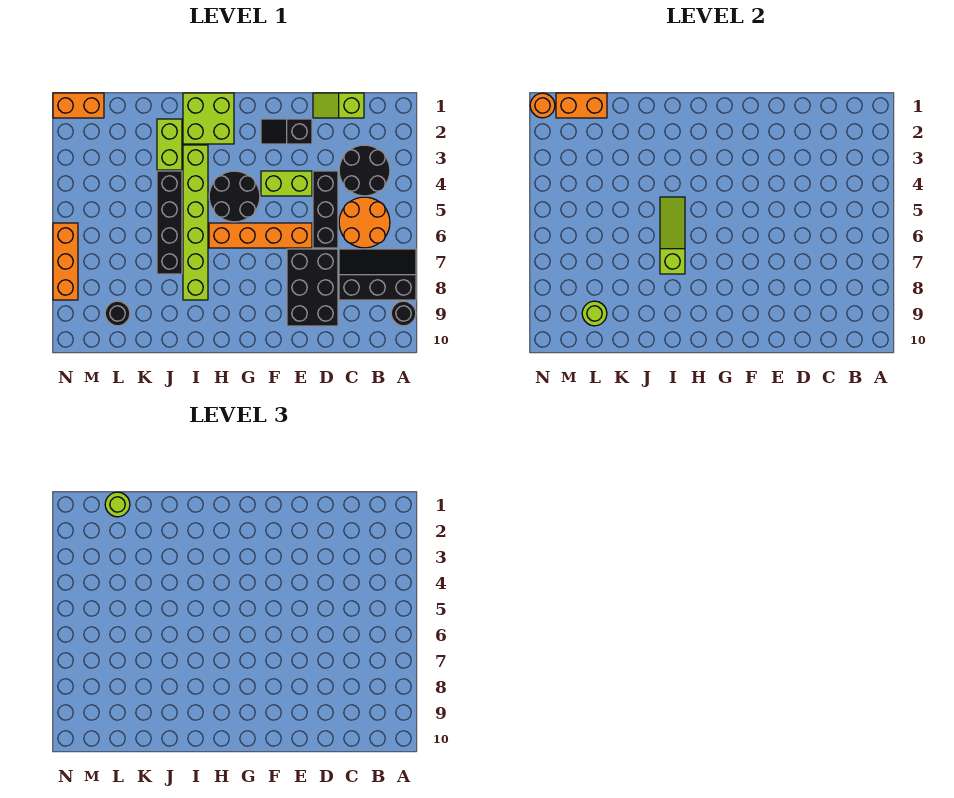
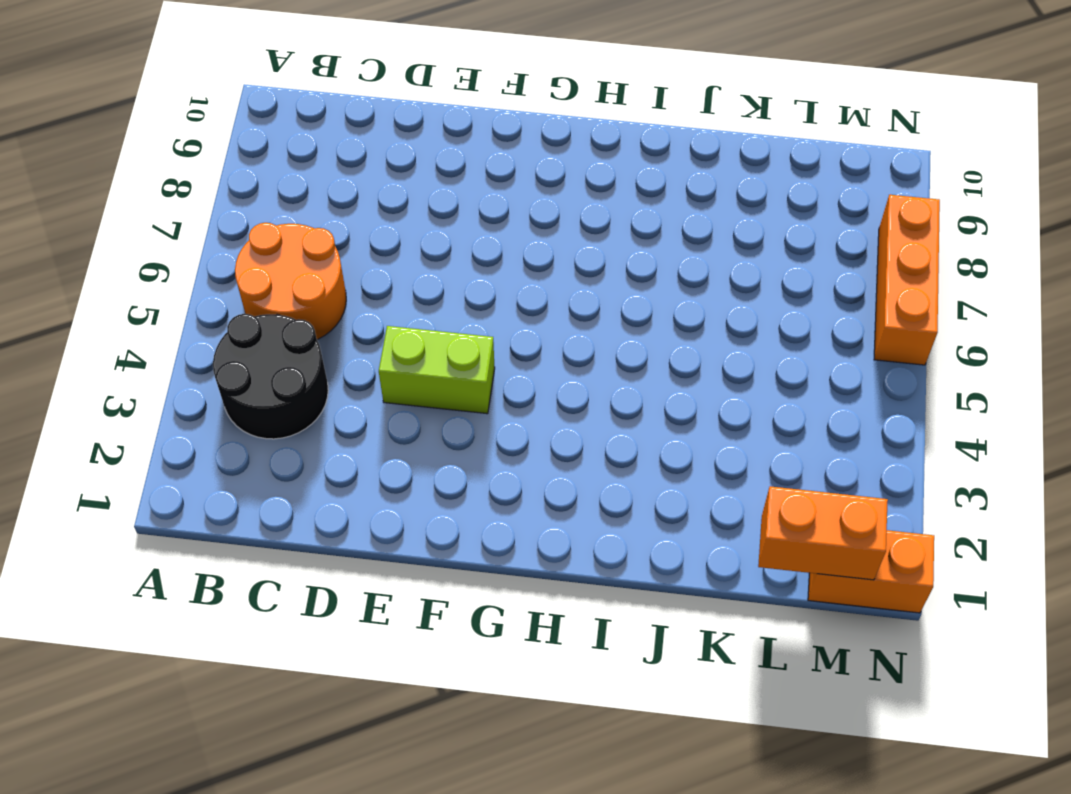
none -> black slope A7:C8 level 1 top 8
none -> black round brick A9 level 1
none -> lime slope C1:D1 level 1 top C

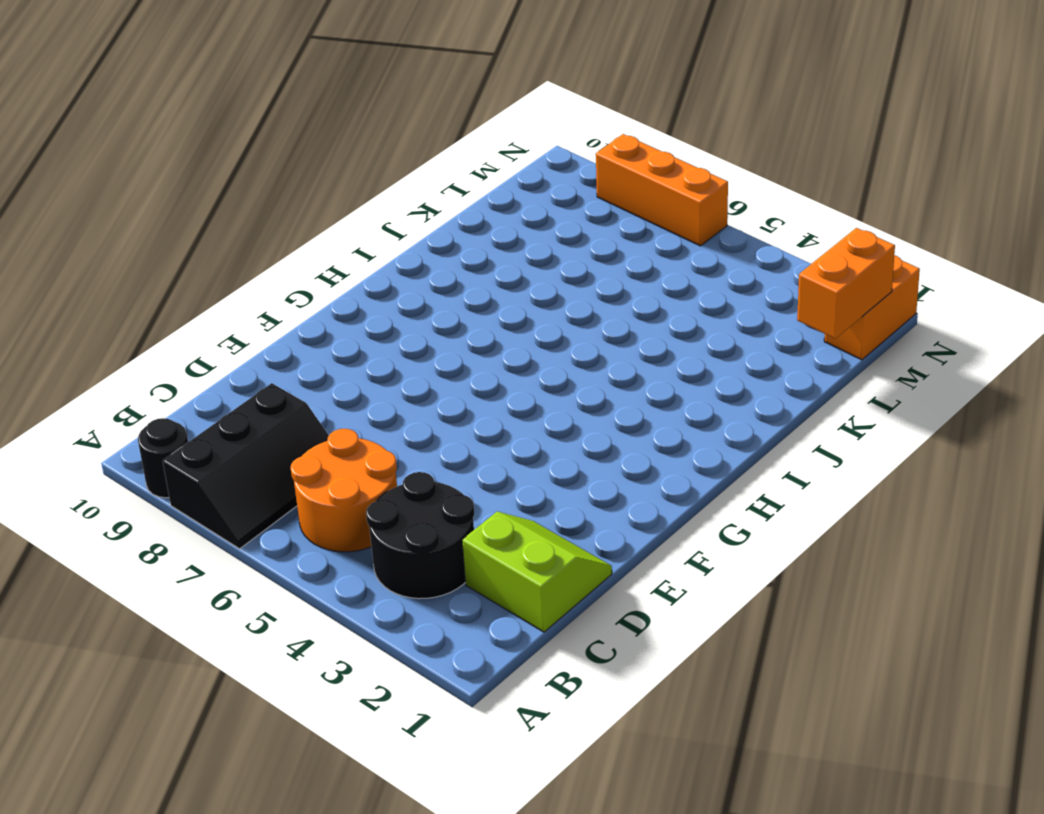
lime slope C1:D2 level 1 top C -> lime slope C1:D1 level 1 top C
none -> black brick D4:D6 level 1
none -> black brick D7:E9 level 1
none -> black slope E2:F2 level 1 top E

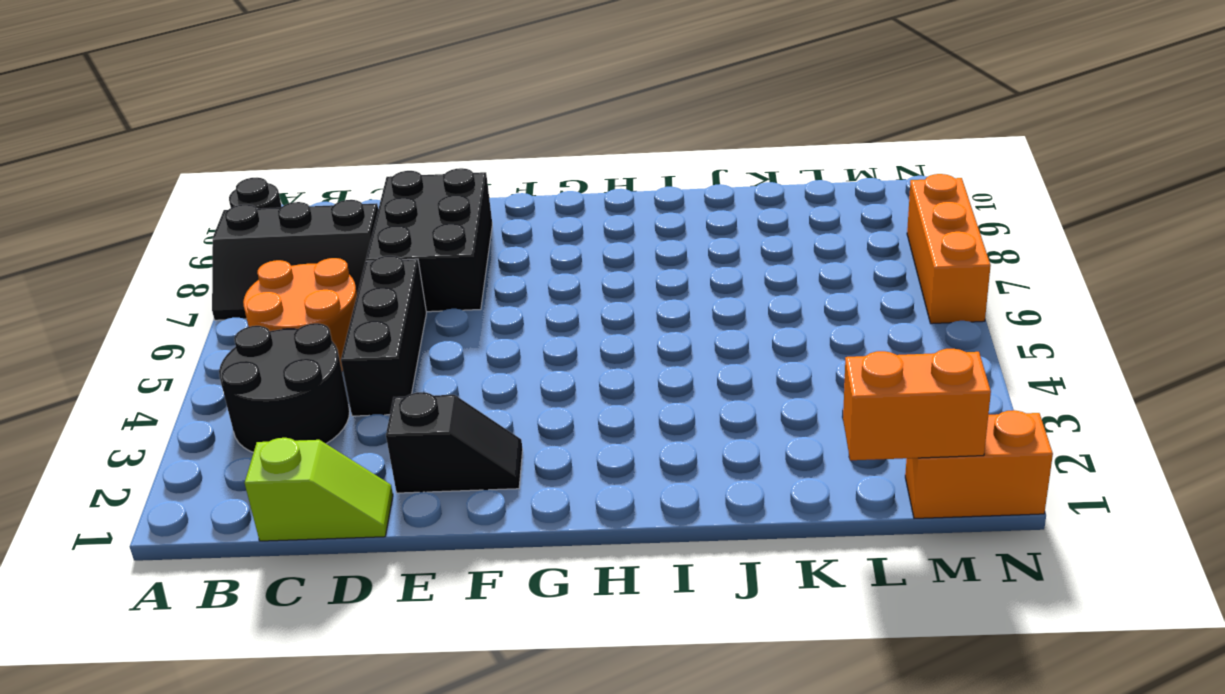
none -> lime brick E4:F4 level 1
none -> orange brick E6:H6 level 1
none -> black round brick G4:H5 level 1

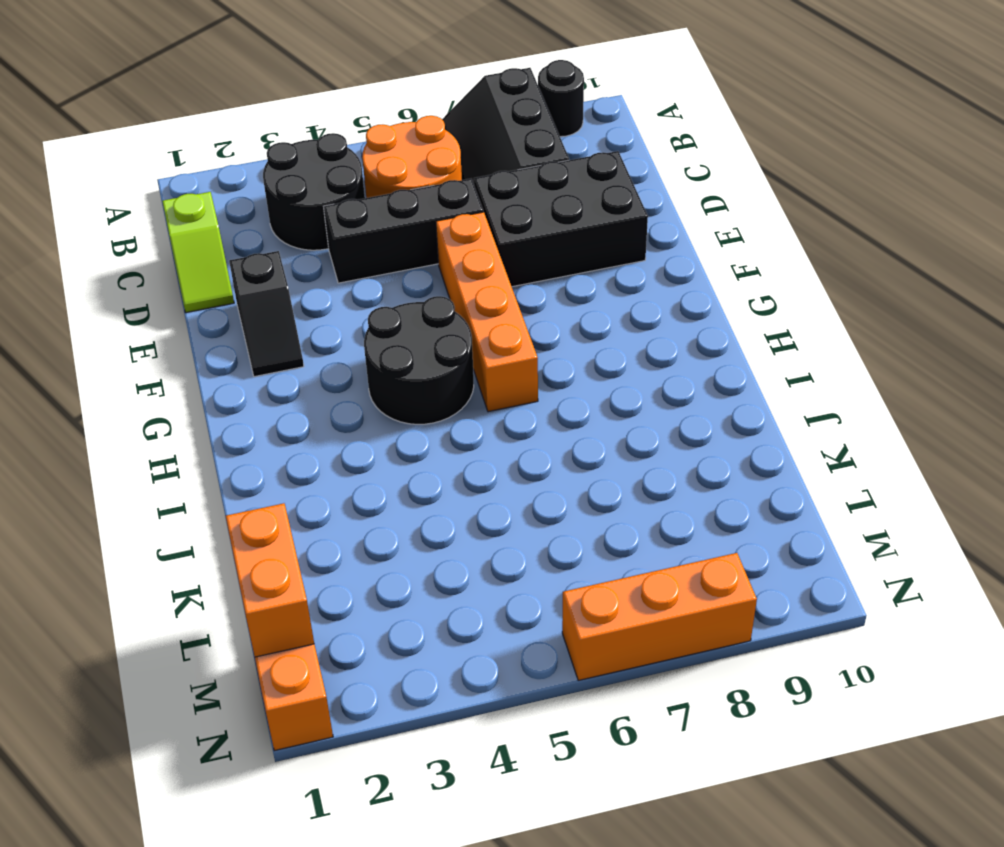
none -> lime brick E4:F4 level 1
none -> lime brick H1:I2 level 1
none -> lime brick I3:I8 level 1

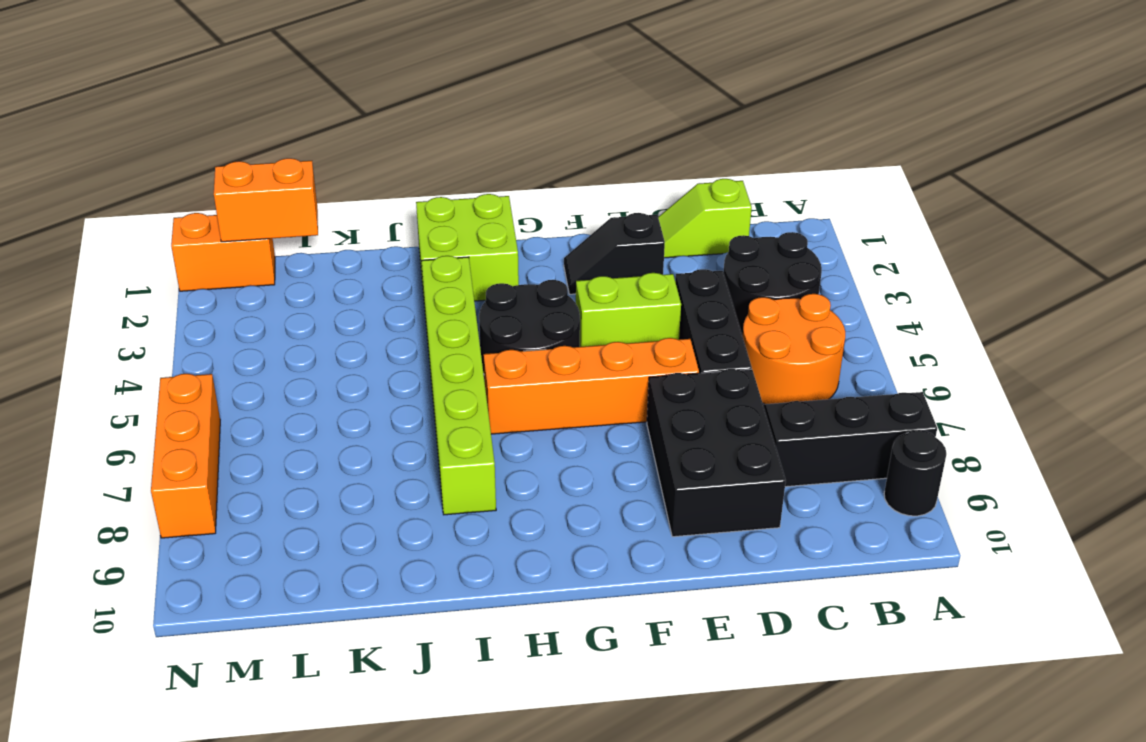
none -> lime brick J2:J3 level 1
none -> black brick J4:J7 level 1
none -> black round brick L9 level 1

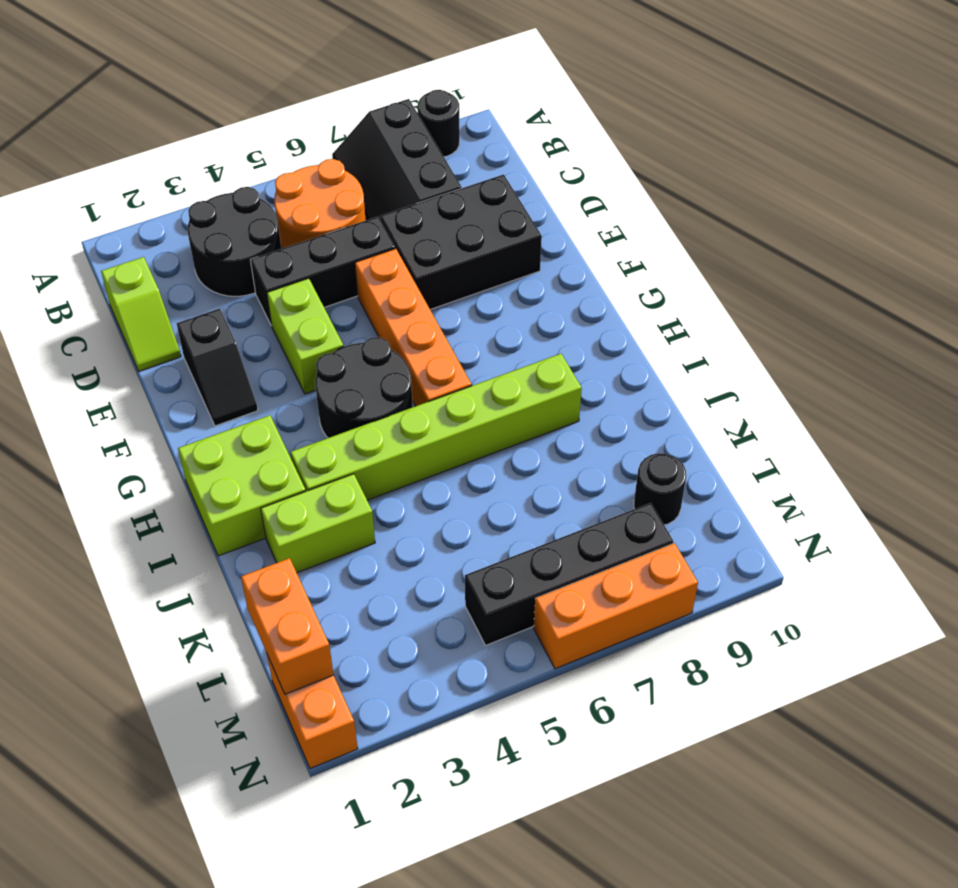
black brick M5:M8 level 1 -> black brick J4:J7 level 1
none -> lime slope I5:I7 level 2 top 7
none -> lime round brick L9 level 2
none -> orange round brick N1 level 2

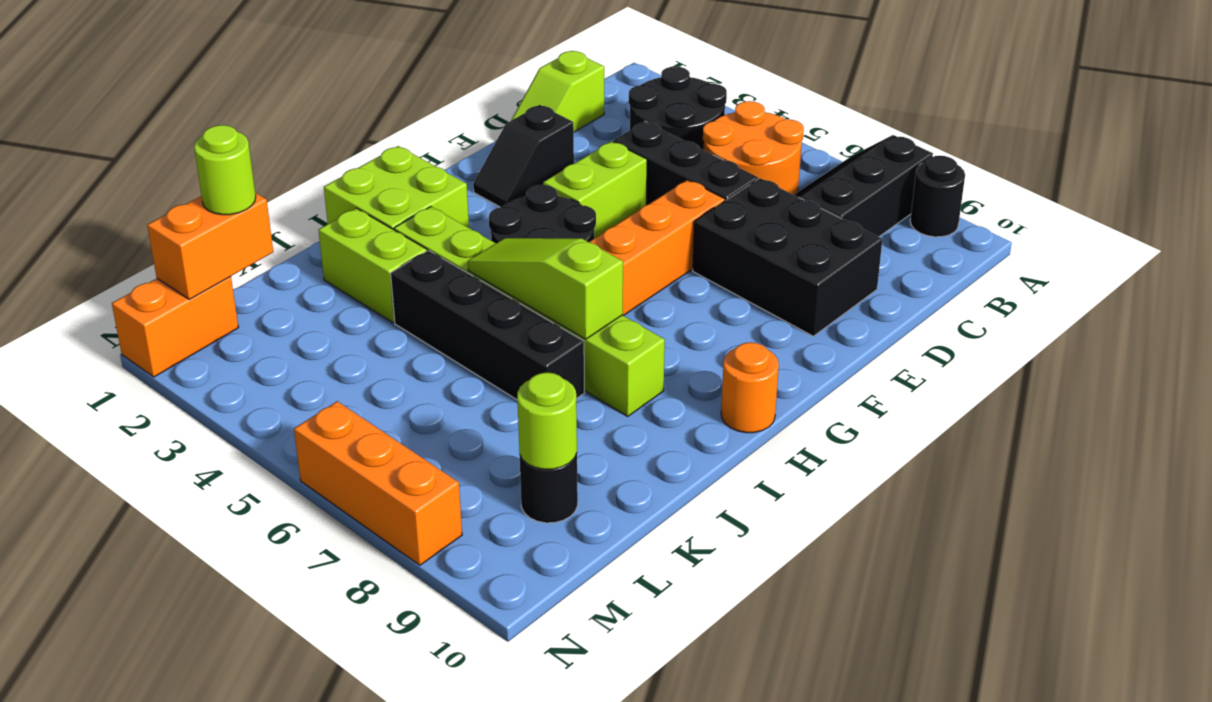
orange round brick H10 level 1 -> orange round brick N1 level 2

